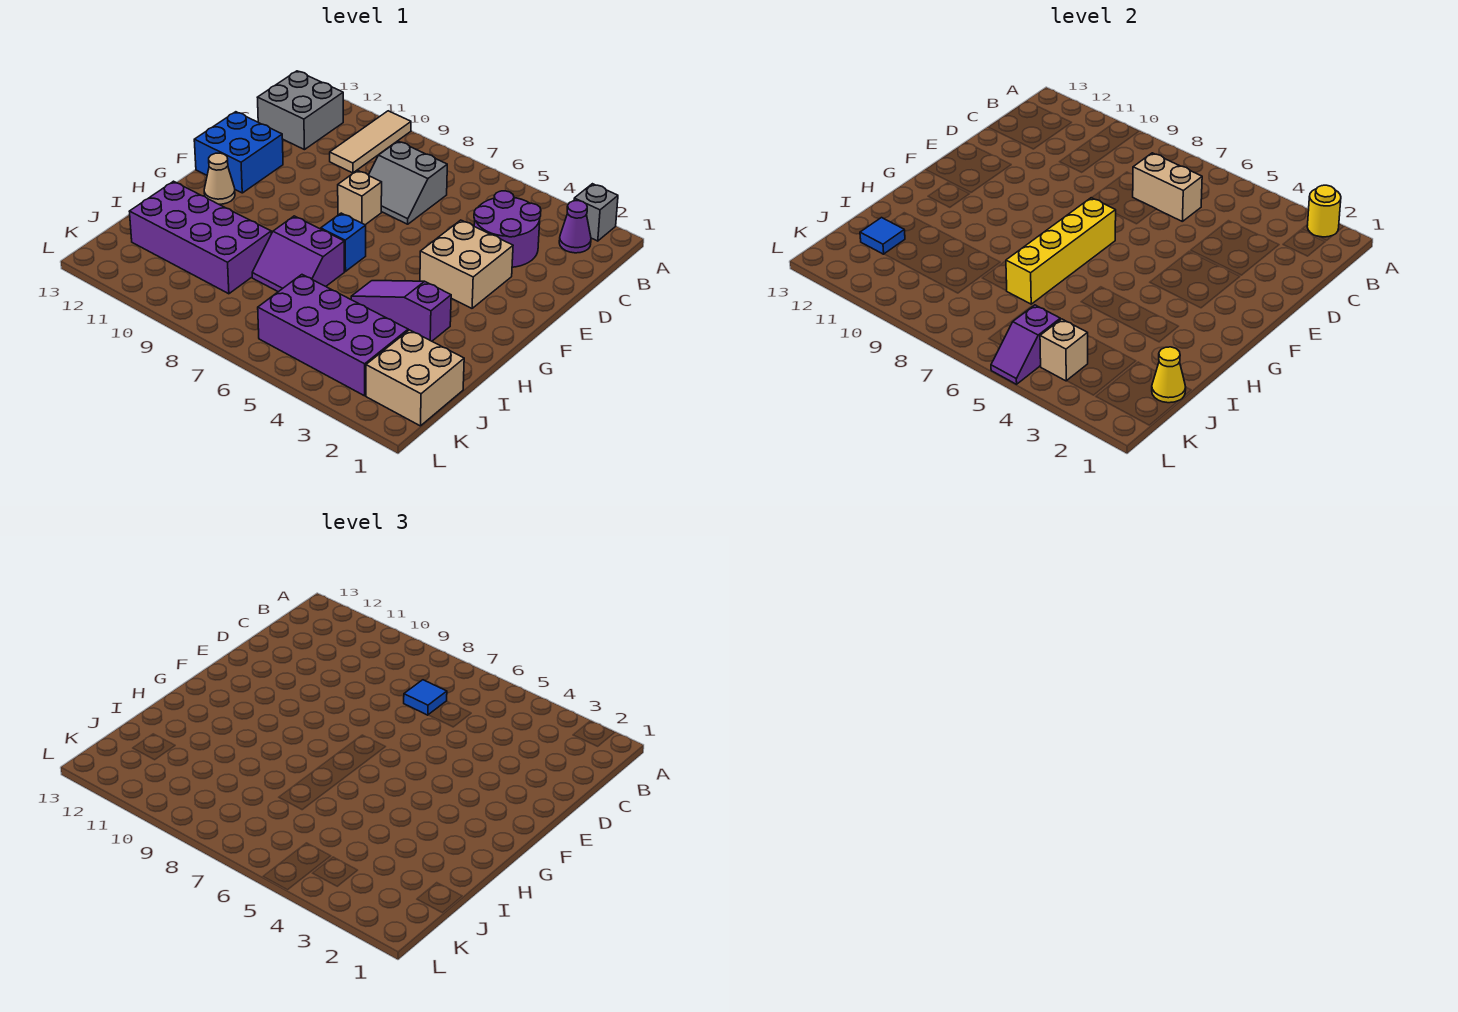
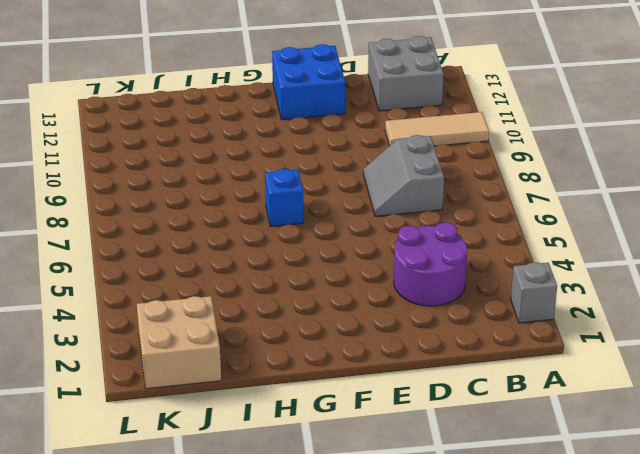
none -> purple cone B2 level 1
none -> tan brick E3:F4 level 1
none -> tan brick E8 level 1

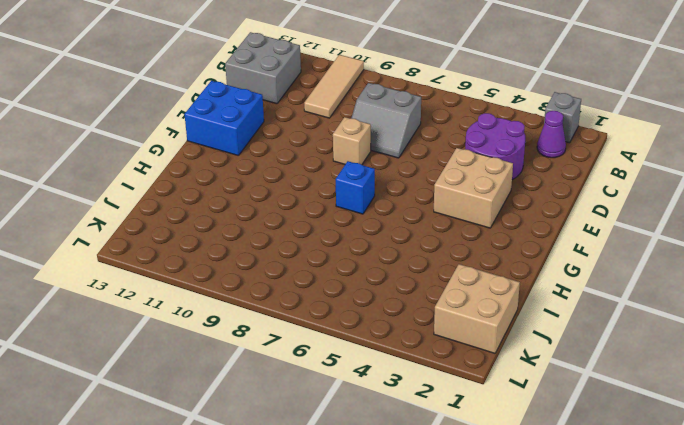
none -> tan cone G12 level 1
none -> purple slope H3:H5 level 1 top 3
none -> purple slope H7:I8 level 1 top H

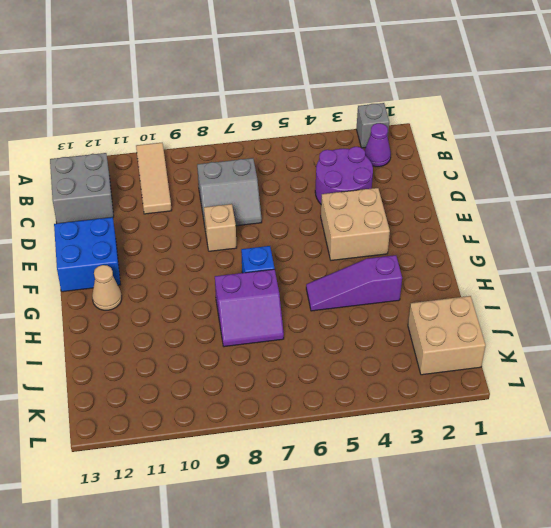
none -> purple brick I9:J12 level 1
none -> purple brick J3:K6 level 1
none -> yellow round brick A2 level 2

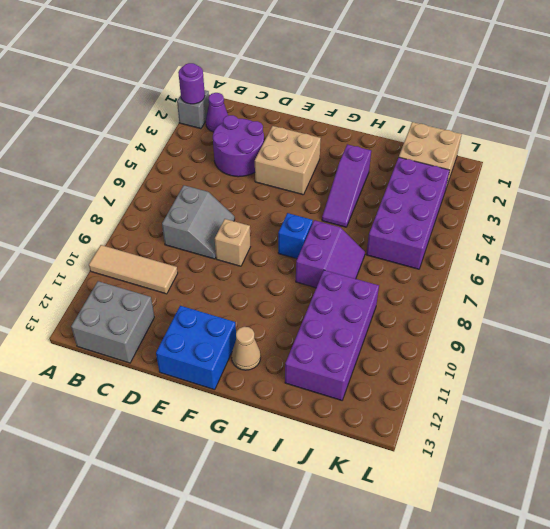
purple round brick A2 level 2 -> yellow round brick A2 level 2
none -> tan brick C6:C7 level 2
none -> yellow brick F7:I7 level 2
none -> yellow cone J1 level 2

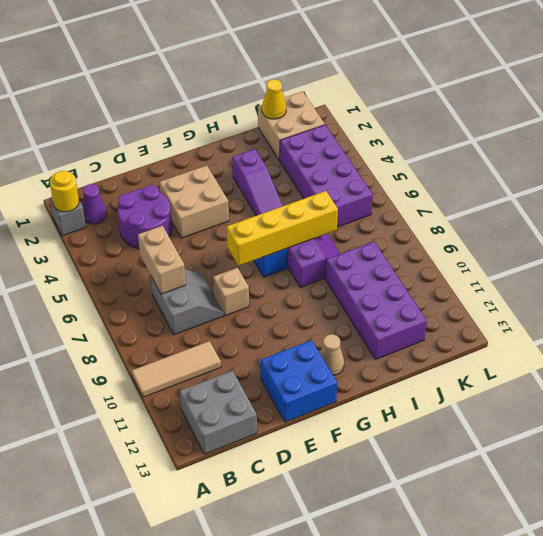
none -> blue tile J12 level 2
none -> tan brick K4 level 2
none -> purple slope K5:L5 level 2 top K

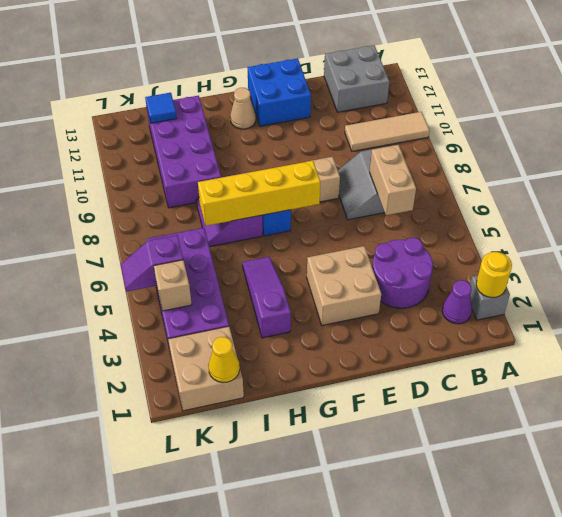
none -> blue tile C7 level 3

